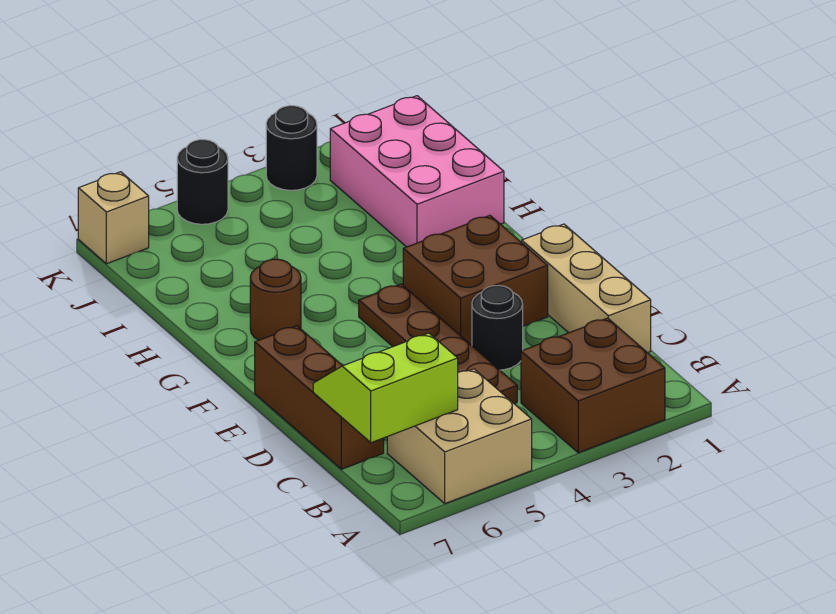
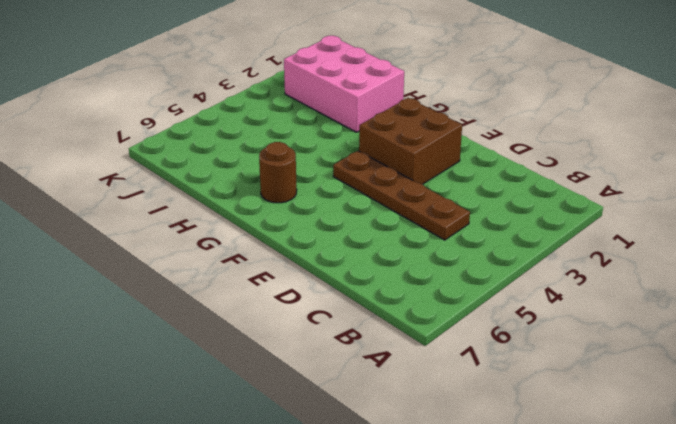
none -> brown brick A2:B3 level 1
none -> tan brick A5:B6 level 1
none -> tan brick C1:E1 level 1

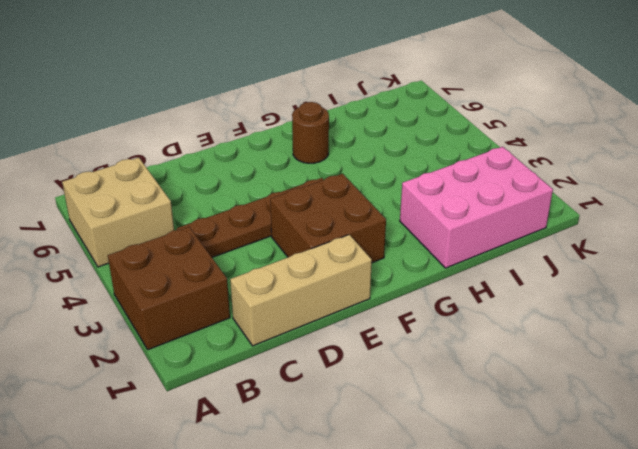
none -> brown brick C7:E7 level 1
none -> black round brick D3 level 1
none -> black round brick K3 level 1

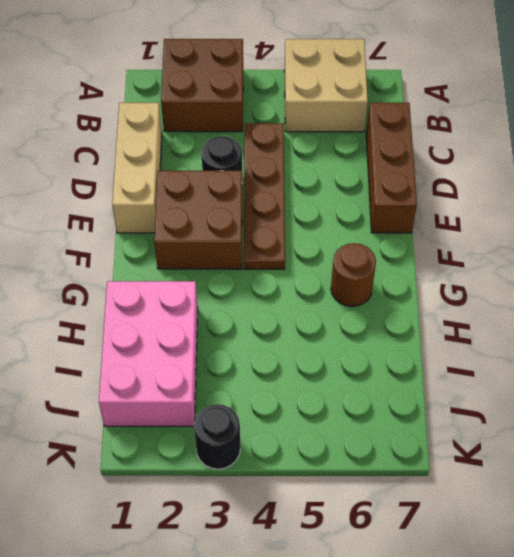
none -> black round brick K5 level 1
none -> tan brick K7 level 1
none -> lime slope B6:C7 level 2 top B

